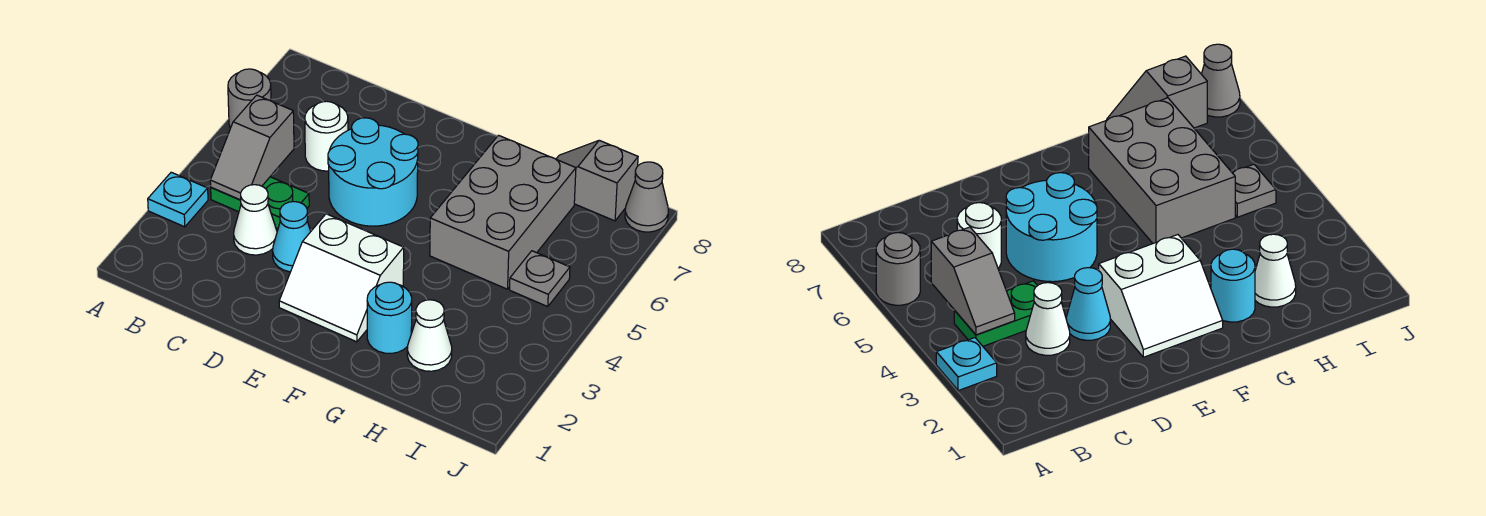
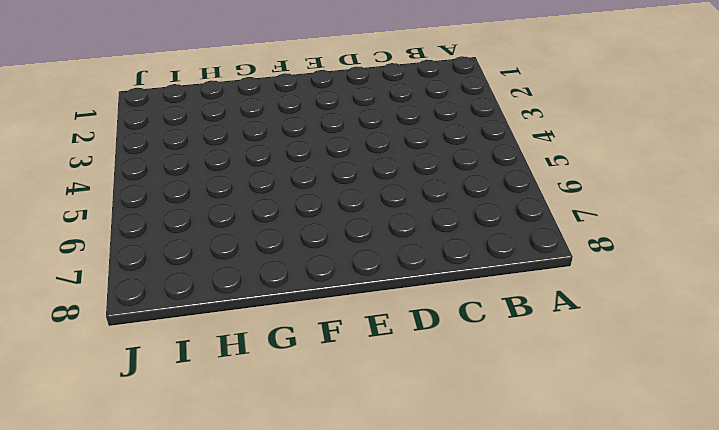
none -> cyan plate A3 level 1
none -> grey round brick A6 level 1
none -> green plate B4:C4 level 1

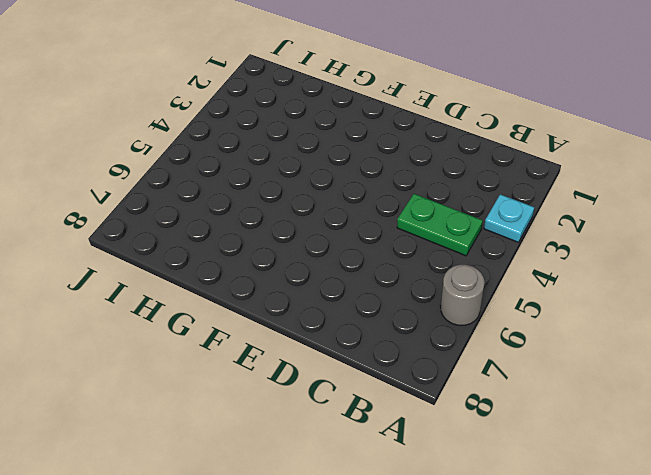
none -> white cone C3 level 1
none -> white round brick C6 level 1
none -> cyan cone D3 level 1

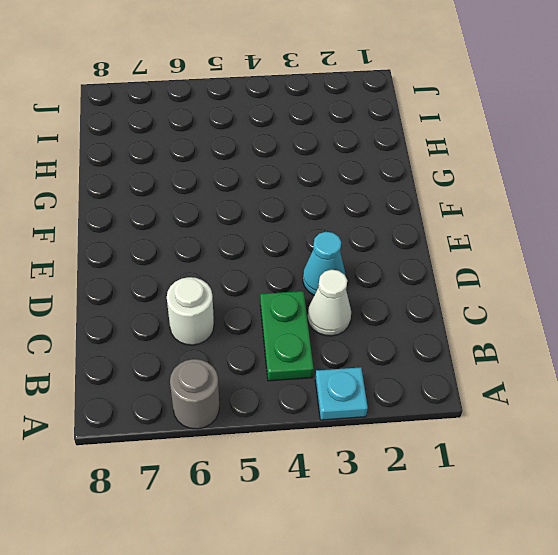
none -> cyan round brick D5:E6 level 1
none -> white slope E2:F3 level 1 top 3
none -> cyan round brick G2 level 1

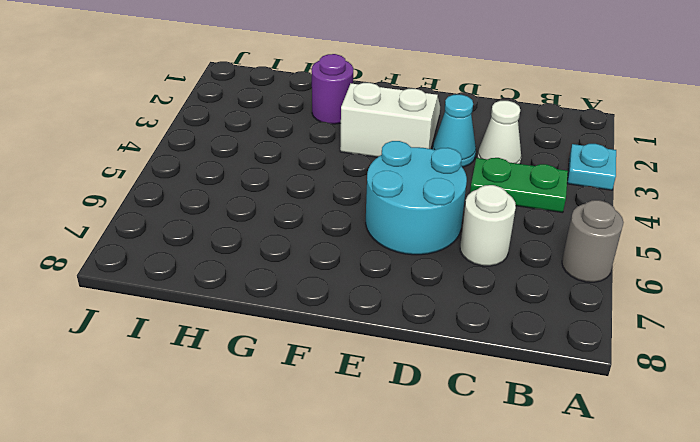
purple round brick G2 level 1 -> cyan round brick G2 level 1
none -> grey brick G5:H7 level 1
none -> white cone H2 level 1
none -> grey slope H8:I8 level 1 top I

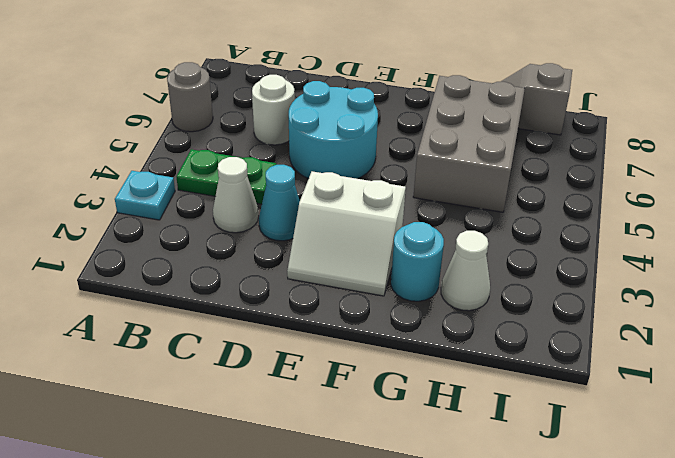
none -> grey plate I5 level 1
none -> grey cone J8 level 1
none -> grey slope B4:B5 level 2 top 5

